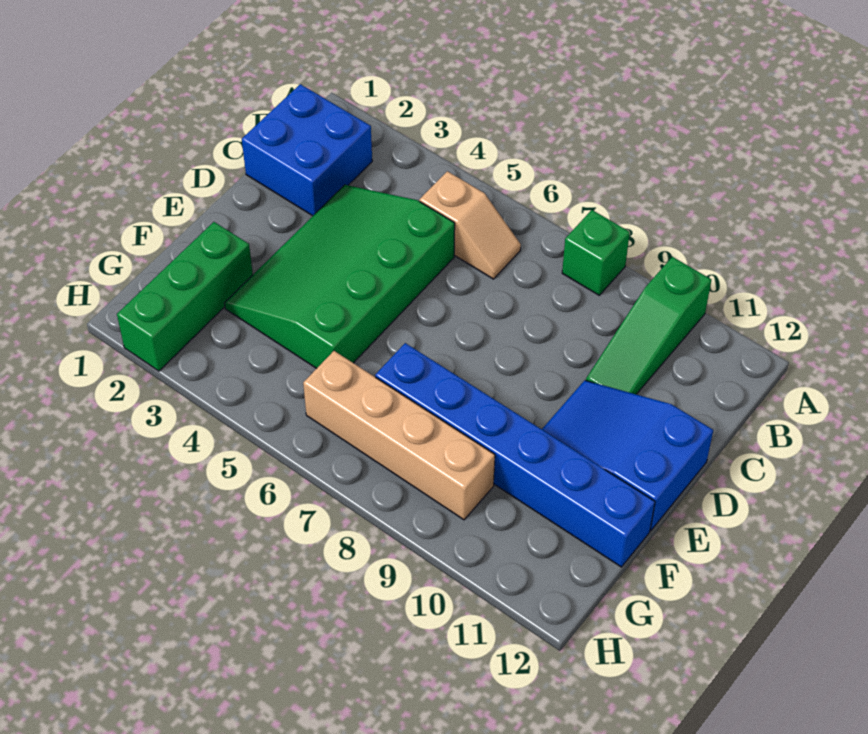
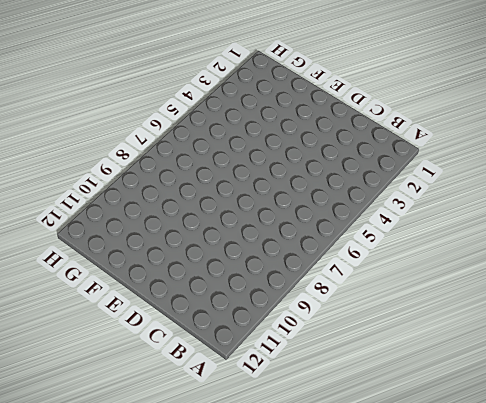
none -> green brick A8 level 1
none -> green slope A10:C10 level 1 top A

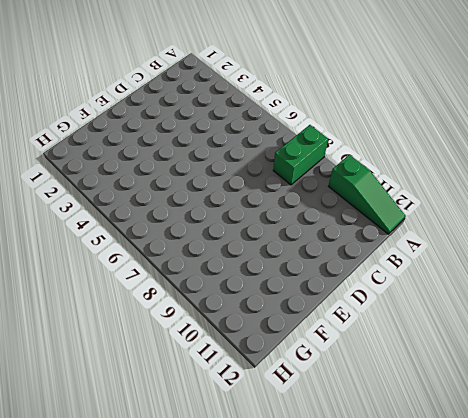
green brick A8:B8 level 1 -> green brick A8 level 1
green slope A10:A12 level 1 top 10 -> green slope A10:C10 level 1 top A
none -> blue brick B1:C2 level 1
none -> tan slope B5:B6 level 1 top 5

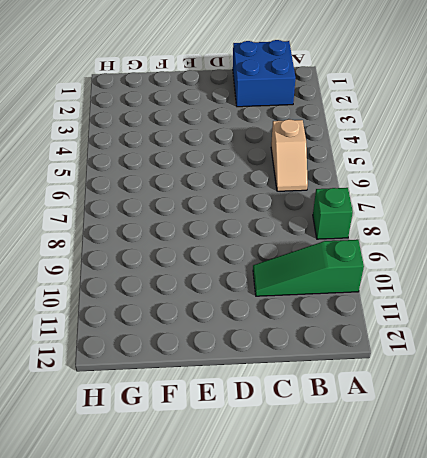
none -> green slope C3:F5 level 1 top 5
none -> blue slope D10:E12 level 1 top 12

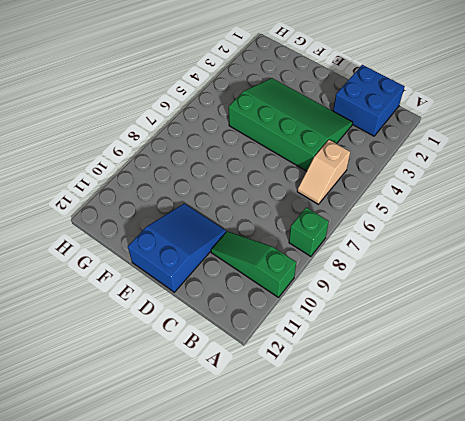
none -> green brick F2:H2 level 1
none -> blue brick F7:F12 level 1

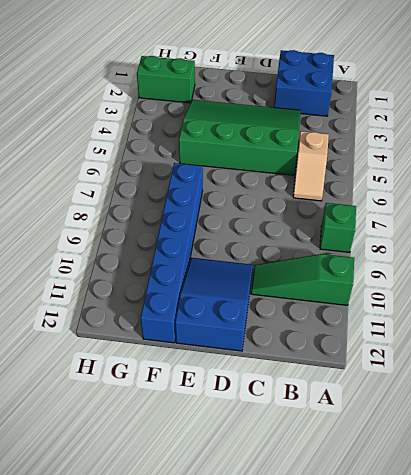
green brick G2:H2 level 1 -> green brick F2:H2 level 1
none -> tan brick G6:G9 level 1

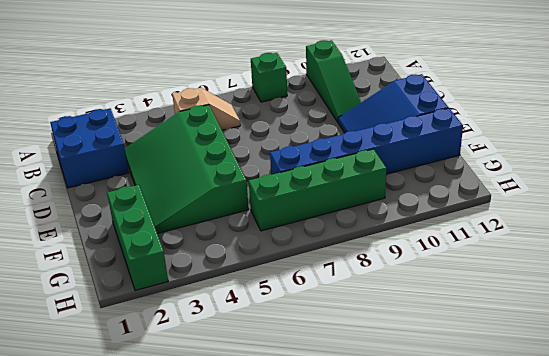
green brick G6:G9 level 1 -> tan brick G6:G9 level 1

